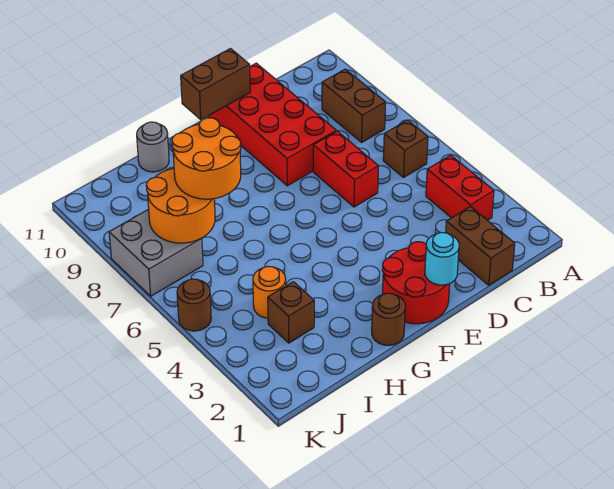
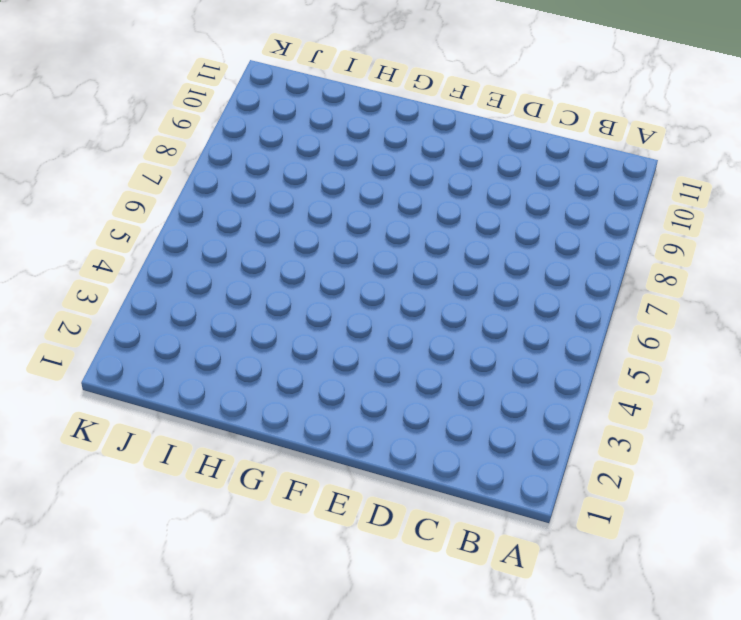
none -> red brick B3:B4 level 1
none -> brown brick B6 level 1
none -> brown brick B8:B9 level 1

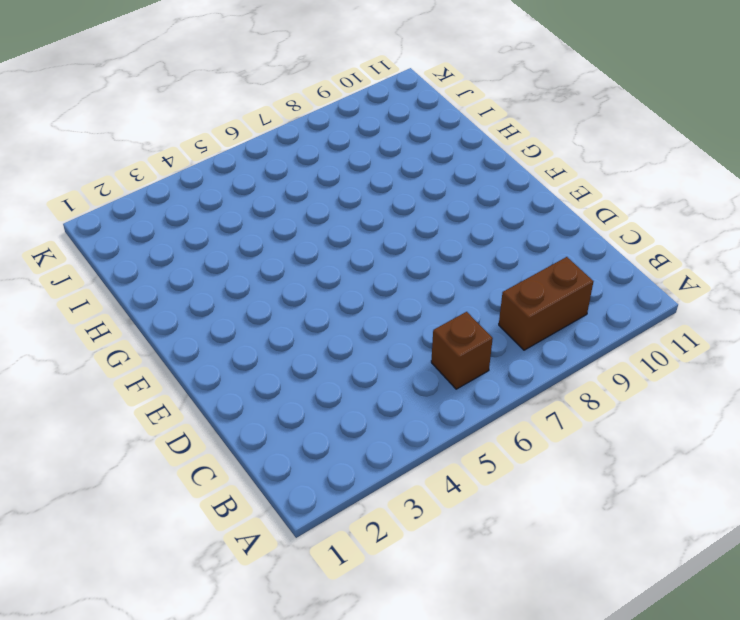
none -> red brick B3:B4 level 1
none -> brown brick C1:C2 level 1
none -> red brick D6:D7 level 1

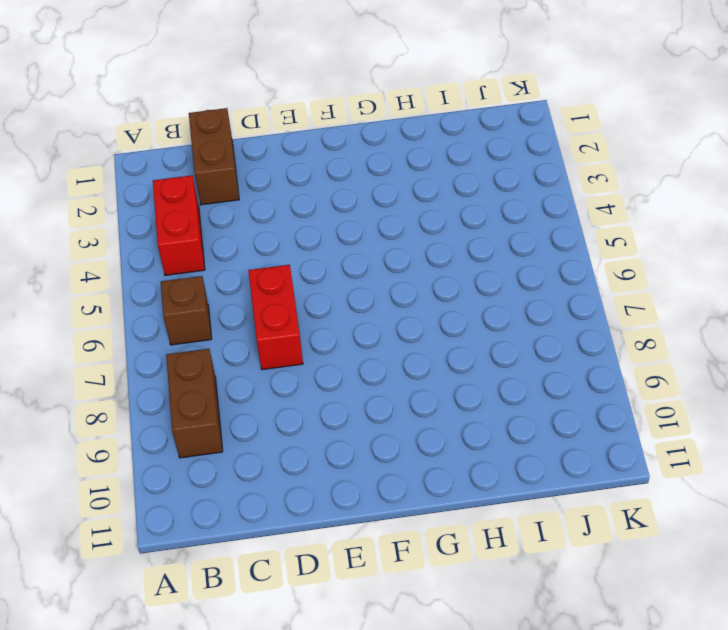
none -> red brick D8:E11 level 1
none -> red round brick E1:F2 level 1
none -> brown round brick G1 level 1

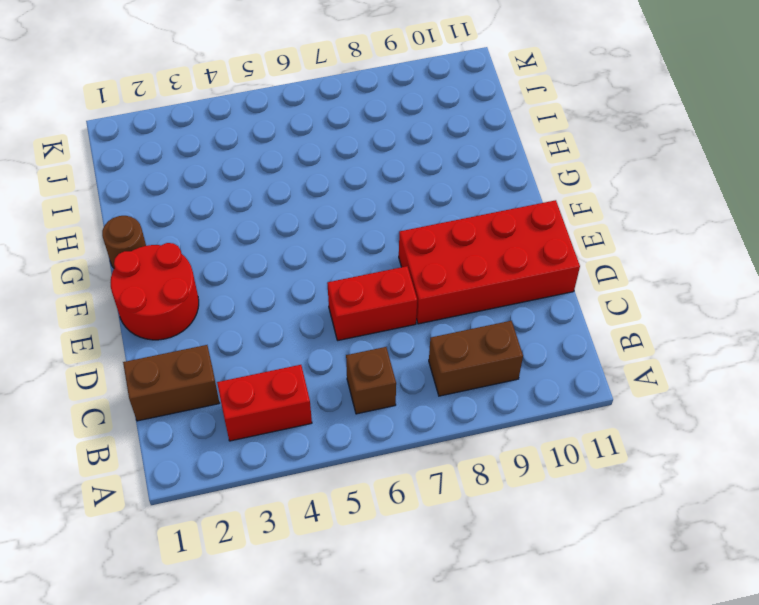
none -> grey round brick H11 level 1
none -> brown brick I3 level 1
none -> orange round brick I4 level 1

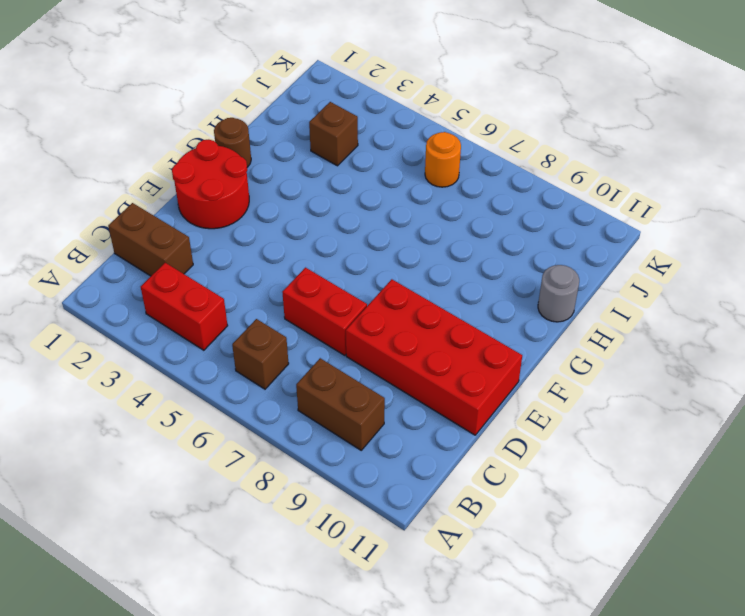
orange round brick J6 level 1 -> orange round brick I4 level 1
none -> grey brick J7:K8 level 1
none -> brown round brick K5 level 1
none -> cyan round brick E1 level 2

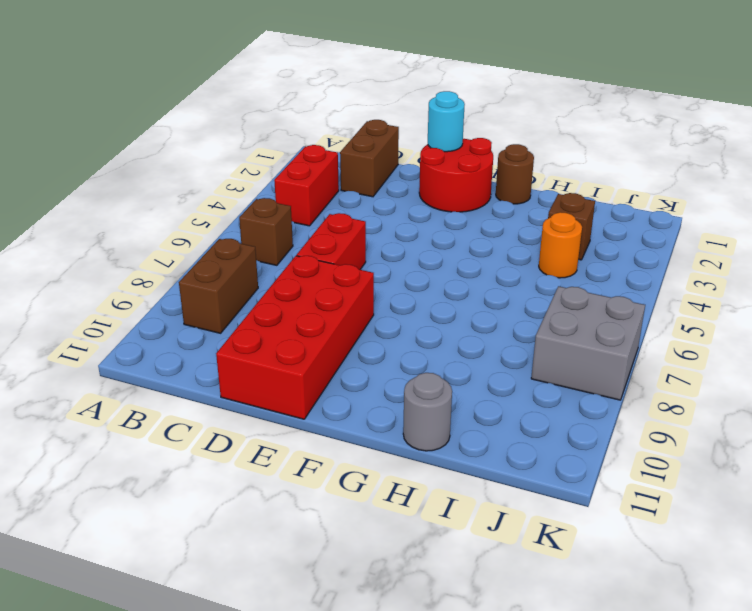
none -> brown round brick K5 level 1
none -> brown brick E11:F11 level 2
none -> orange round brick I7:J8 level 2

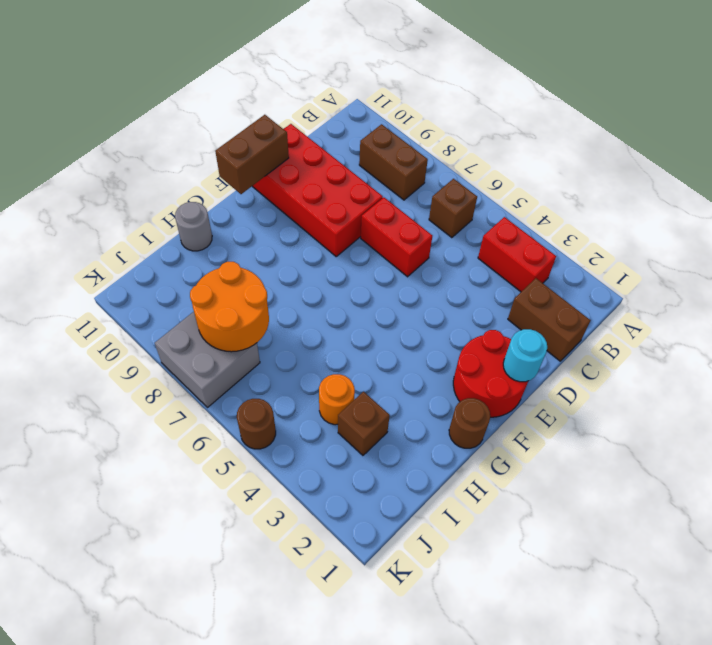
none -> orange round brick H7:I8 level 3

